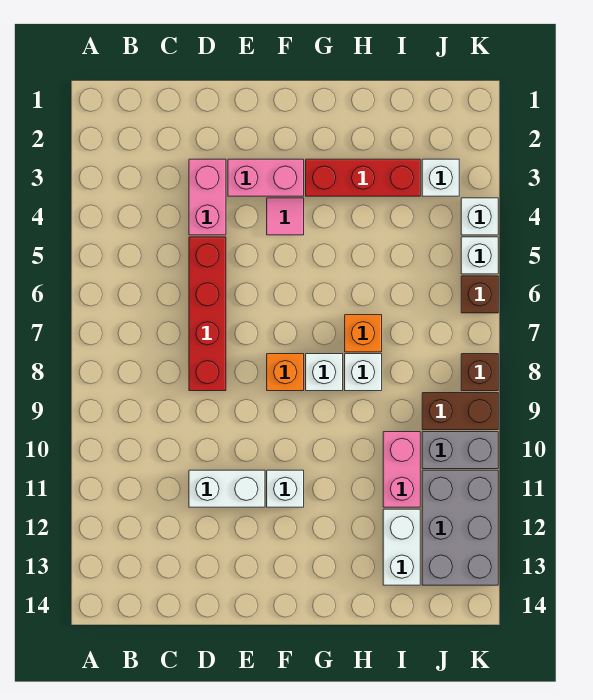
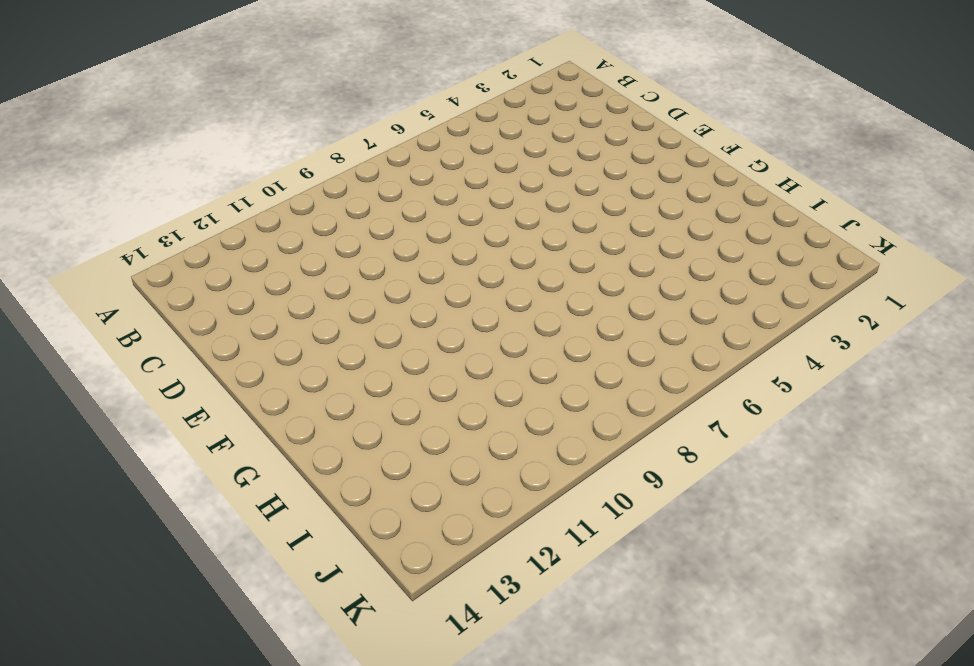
none -> pink brick D3:D4 level 1
none -> red brick D5:D8 level 1
none -> white brick D11:E11 level 1

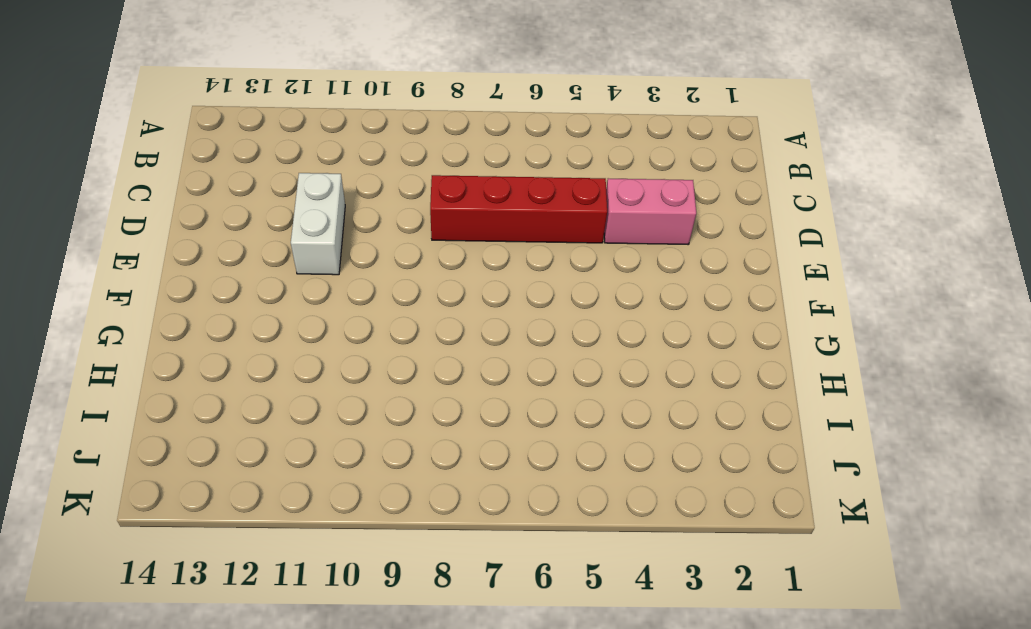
none -> pink brick E3:F3 level 1
none -> pink tile F4 level 1
none -> orange brick F8 level 1

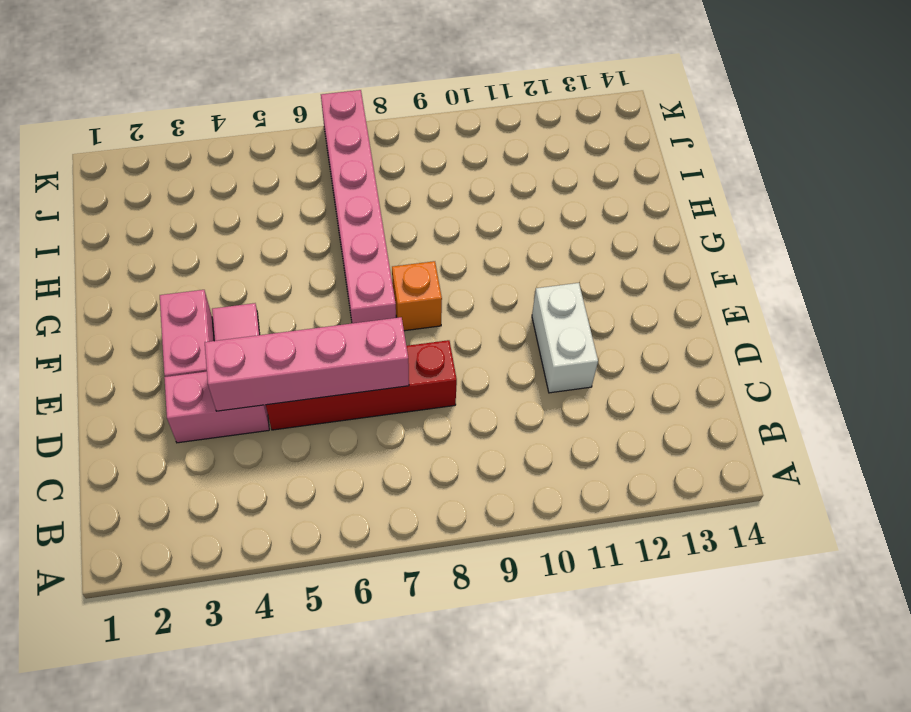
pink brick D4:D7 level 2 -> none
pink brick F7:K7 level 1 -> orange brick H7 level 1
none -> white brick F11 level 1
none -> red brick G3:I3 level 1
none -> white brick G8 level 1

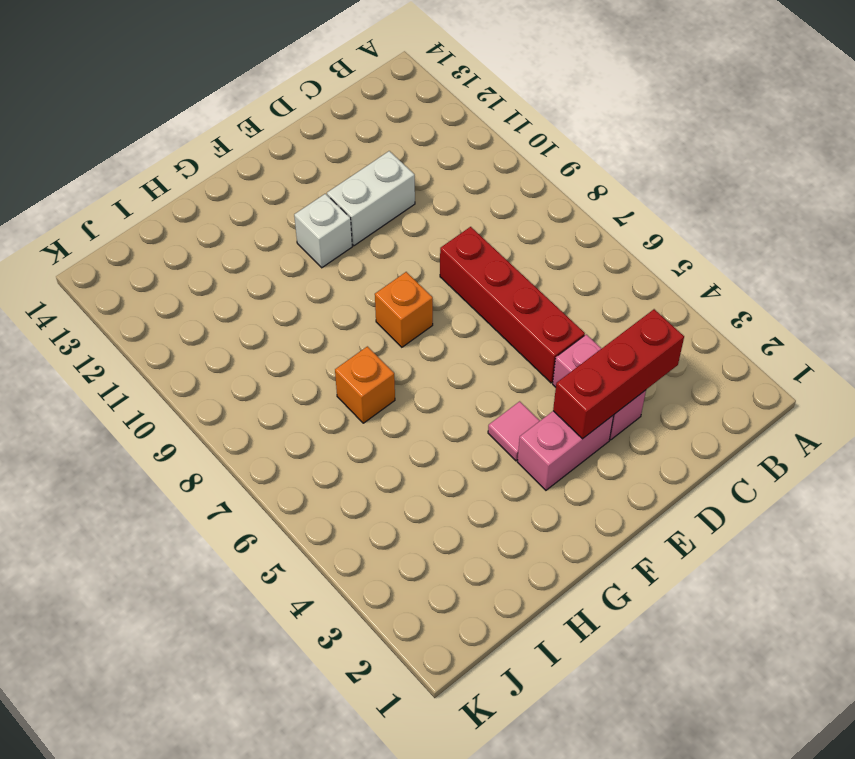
red brick C3:E3 level 2 -> red brick G3:I3 level 1
none -> white brick G8 level 1
none -> white brick H8 level 1
none -> pink brick I10:I11 level 1

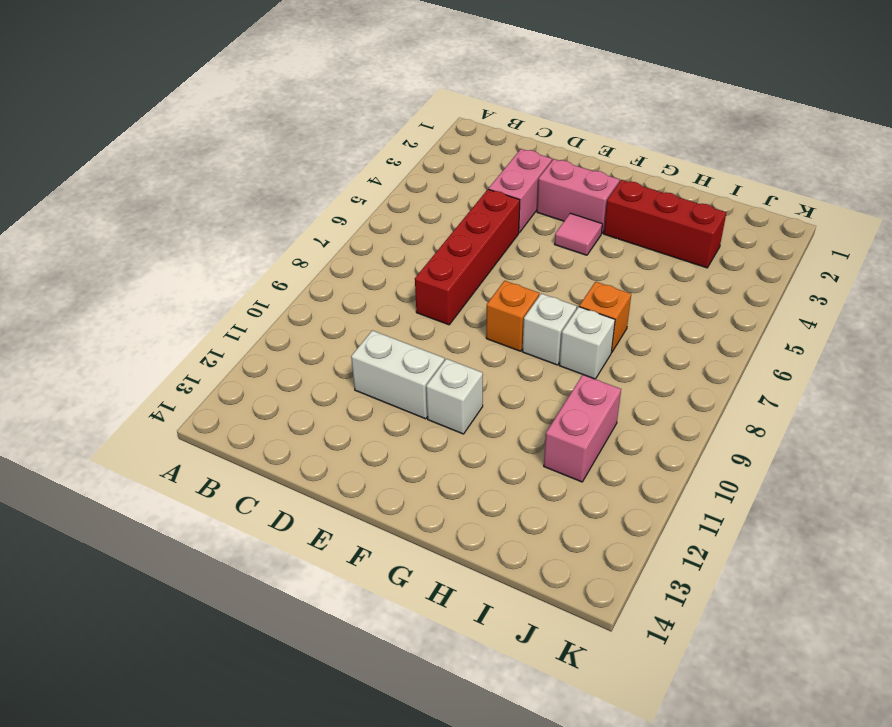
none -> white brick I12:I13 level 1
none -> white brick J3 level 1
none -> brown brick J9:K9 level 1

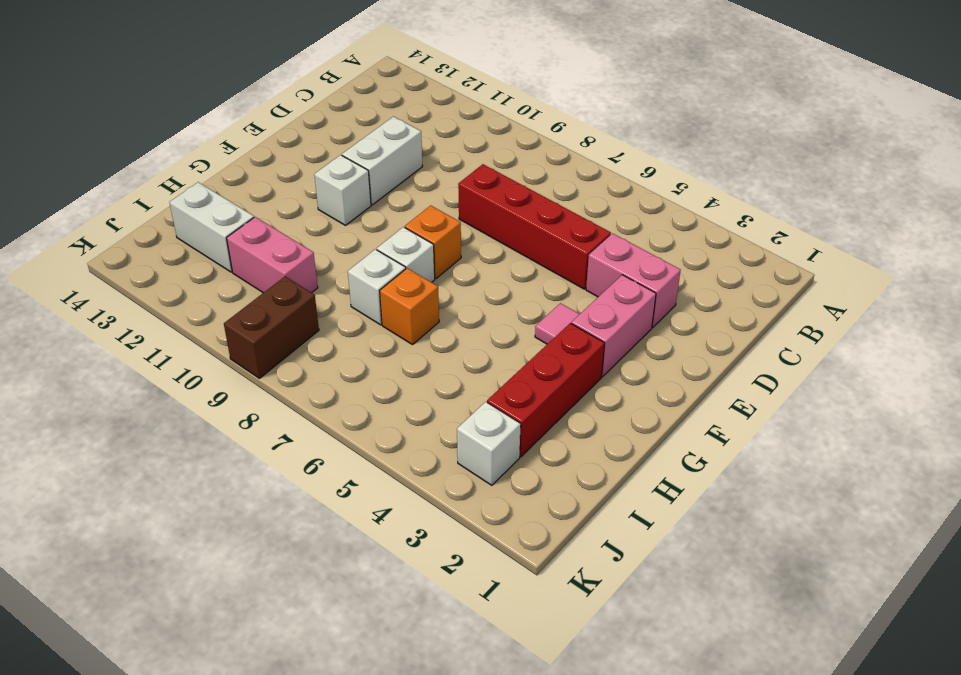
none -> grey brick J10:K10 level 1
none -> grey brick J11:K13 level 1
none -> white brick K4 level 1

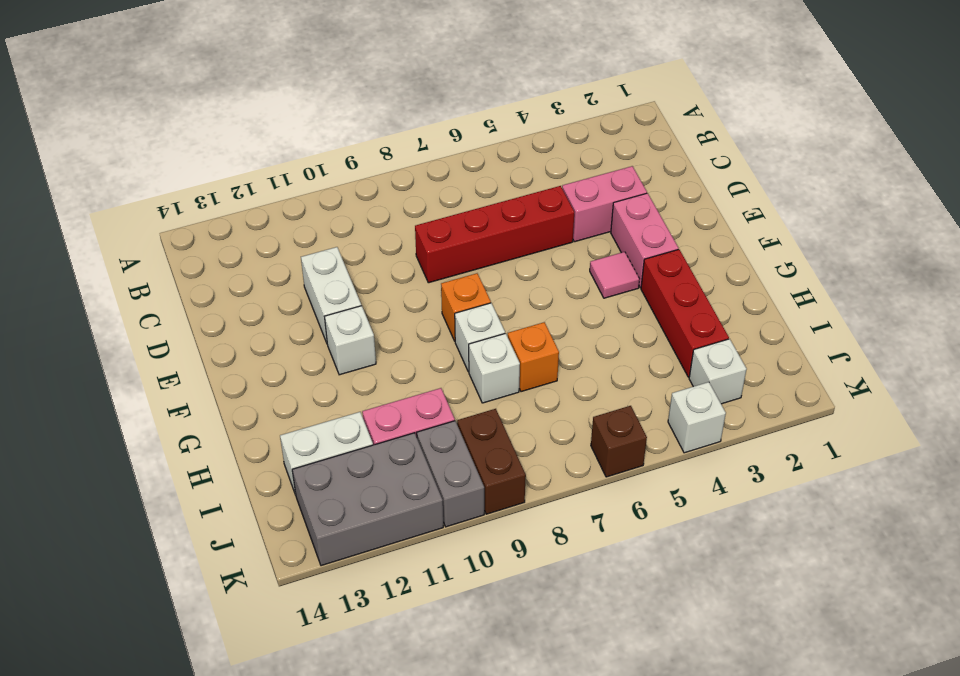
none -> white brick K5 level 1
none -> brown brick K8 level 1

